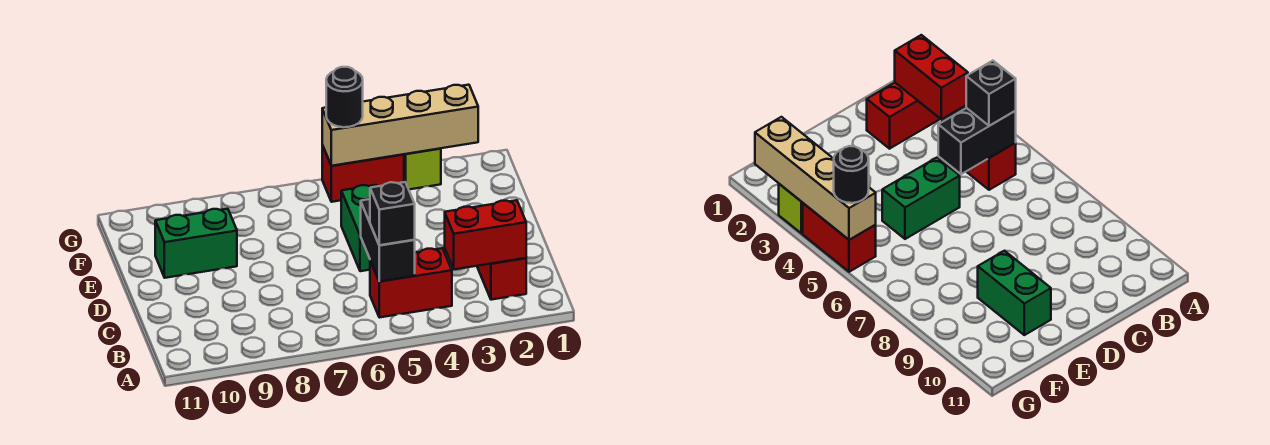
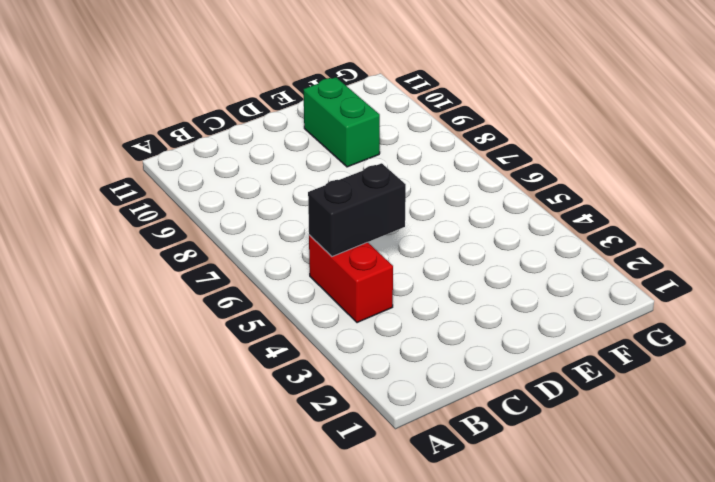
none -> red brick B2:C2 level 1
none -> green brick D5:E5 level 1

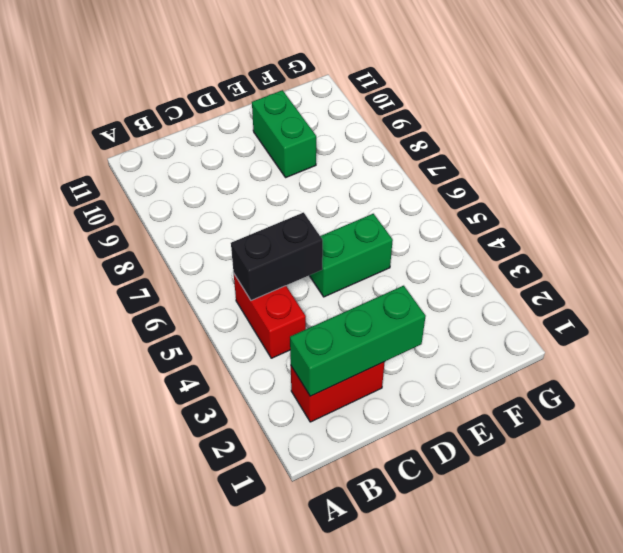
green brick B2:D2 level 2 -> red brick B2:B3 level 2
none -> lime brick G3 level 1
none -> red brick G4:G5 level 1

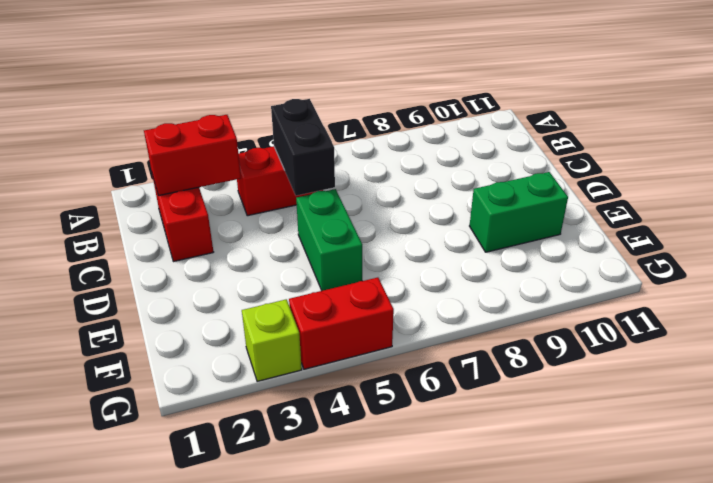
none -> tan brick G2:G5 level 2
none -> black brick B5 level 3

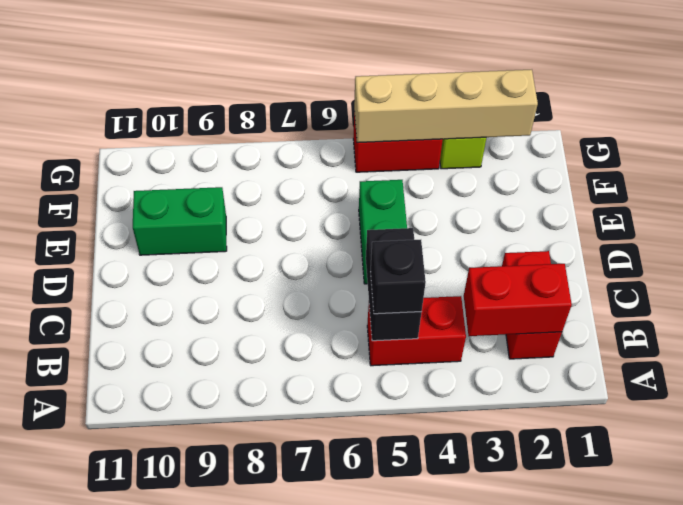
none -> black round brick G5 level 3

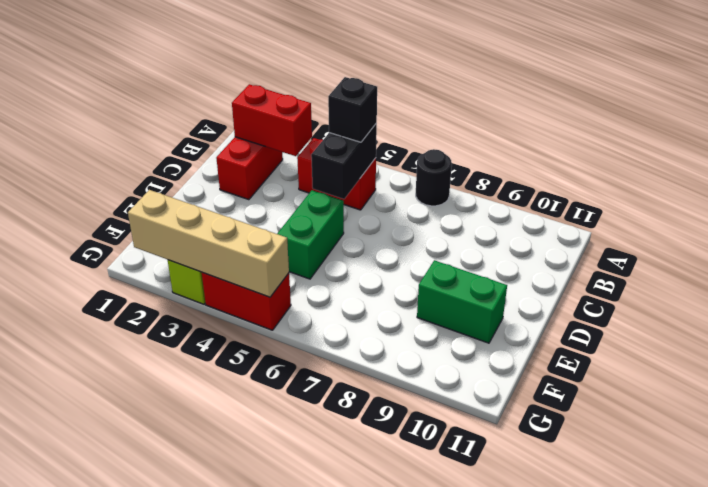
black round brick A7 level 1 -> black round brick G5 level 3

